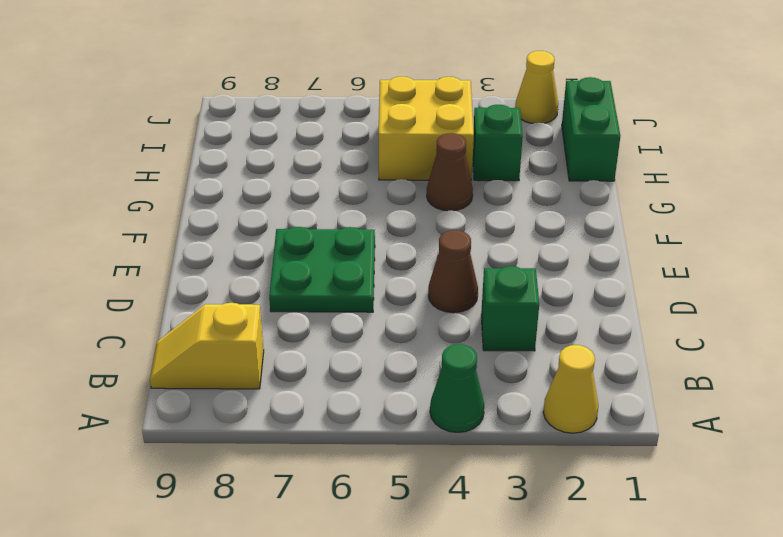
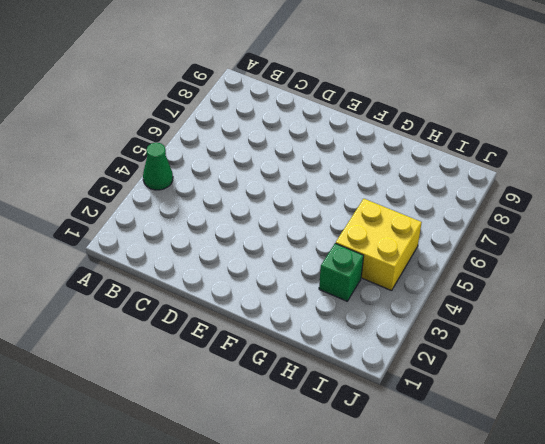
none -> yellow cone A2 level 1
none -> yellow slope B8:B9 level 1 top 8

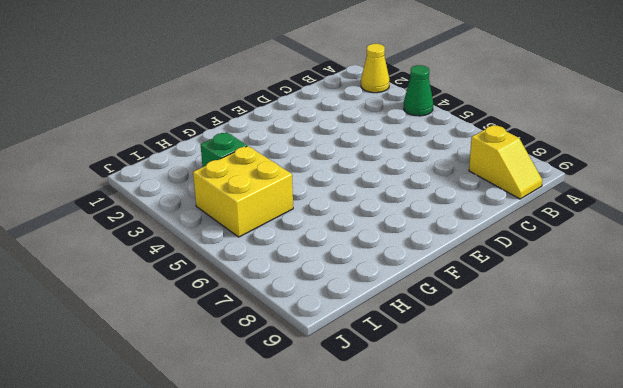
none -> green brick C3 level 1
none -> brown cone D4 level 1

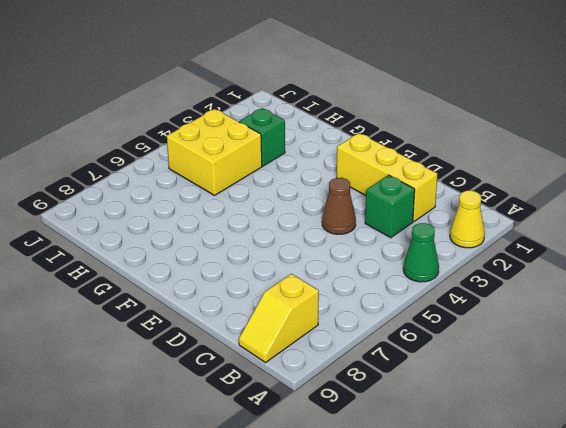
yellow brick C2:E2 level 1 -> none
none -> green plate D6:E7 level 1
none -> brown cone G4 level 1

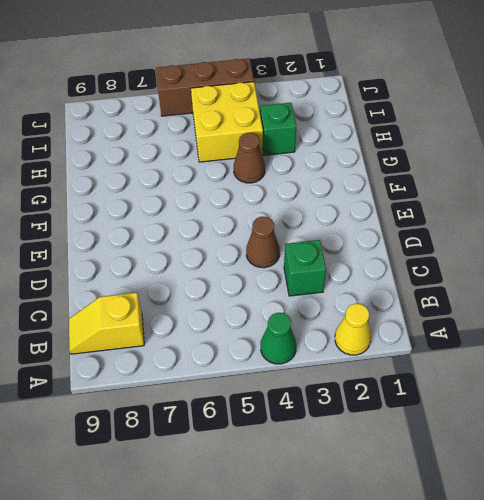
brown brick J4:J6 level 1 -> none
none -> green plate D6:E7 level 1
none -> green brick H1:I1 level 1

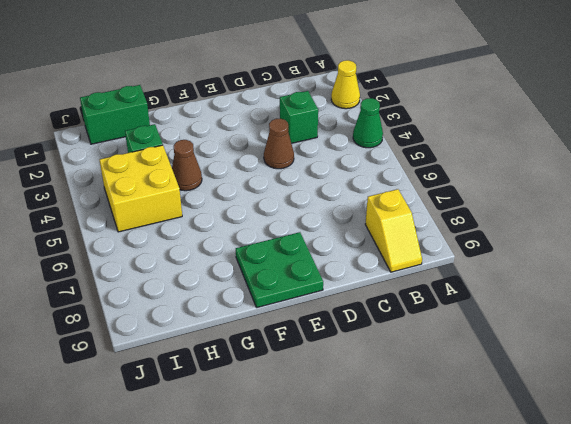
green plate E8:F9 level 1 -> green plate D6:E7 level 1
none -> yellow cone J2 level 1

